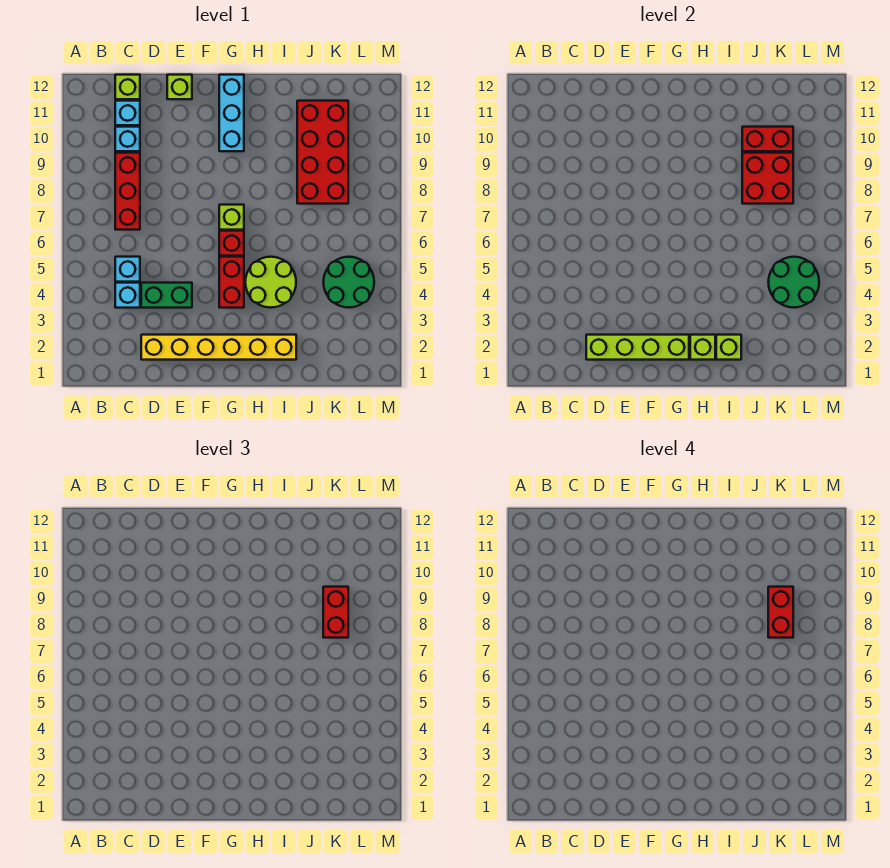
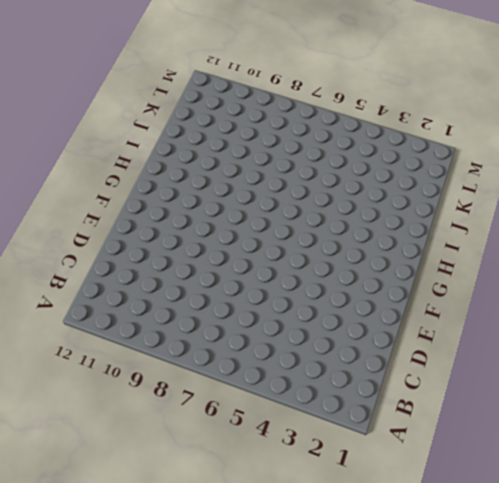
none -> cyan brick C4 level 1
none -> cyan brick C5 level 1
none -> red brick C7:C9 level 1

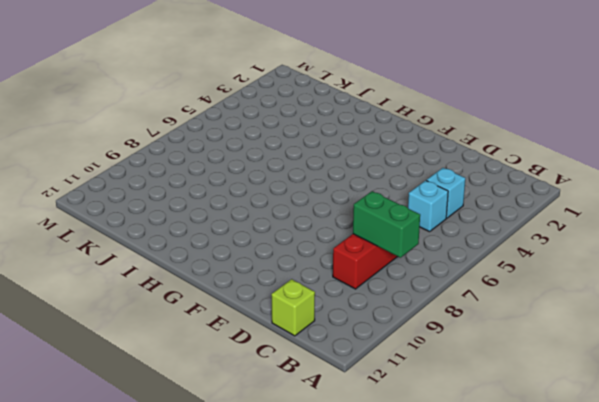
green brick B8:C8 level 2 -> green brick D4:E4 level 1
none -> cyan brick C10 level 1
none -> cyan brick C11 level 1
none -> yellow brick D2:I2 level 1

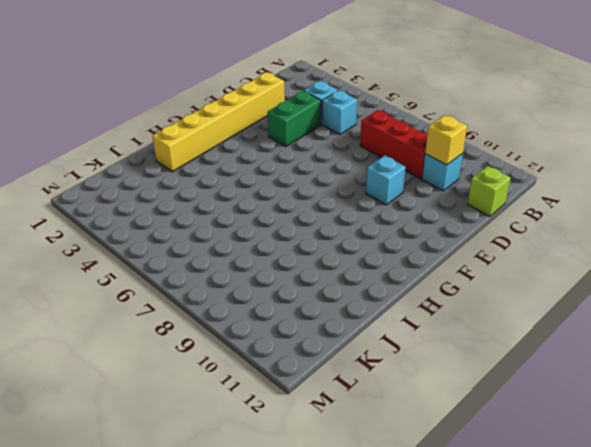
yellow brick C10 level 2 -> none
cyan brick E9 level 1 -> cyan brick C11 level 1
none -> lime brick E12 level 1
none -> red brick G4:G5 level 1
none -> red brick G6 level 1

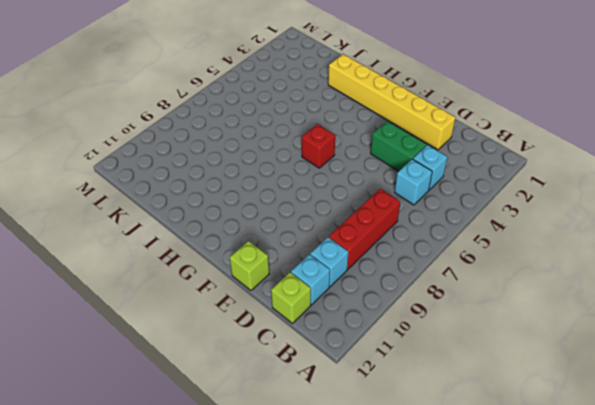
none -> red brick G4:G5 level 1
none -> lime brick G7 level 1
none -> cyan brick G10:G12 level 1

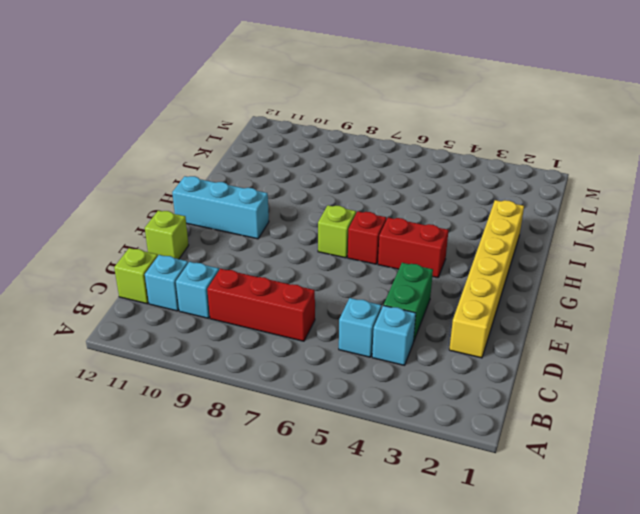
none -> lime round brick H4:I5 level 1
none -> red brick J8:K11 level 1
none -> green round brick K4:L5 level 1

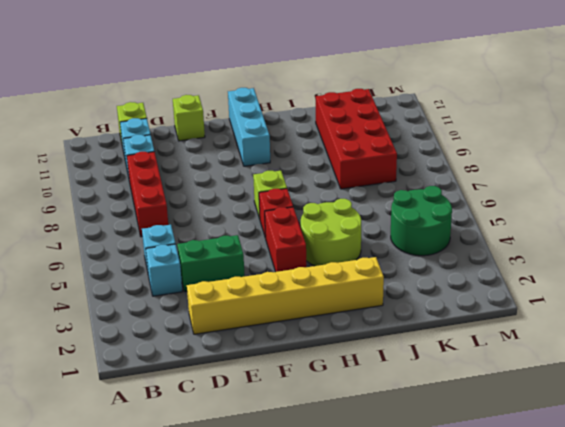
none -> lime brick D2:G2 level 2
none -> lime brick H2 level 2
none -> lime brick I2 level 2

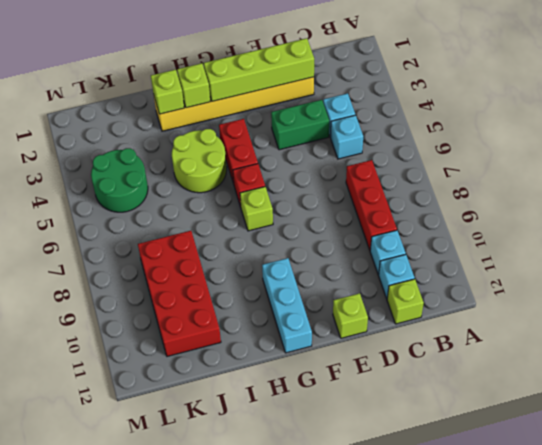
none -> red brick J8:K9 level 2
none -> red brick J10:K10 level 2
none -> green round brick K4:L5 level 2

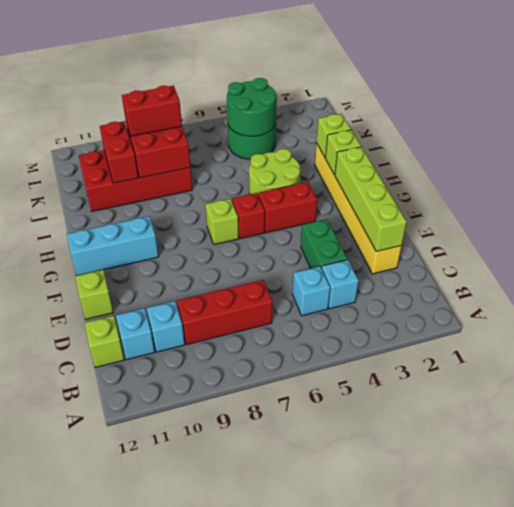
none -> red brick K8:K9 level 4

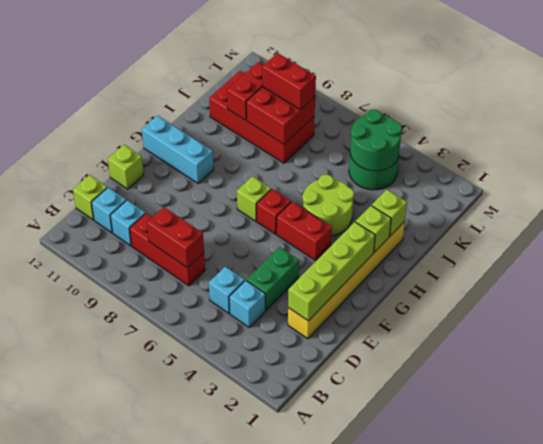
red brick C7:C8 level 2 -> red brick K8:K9 level 4

